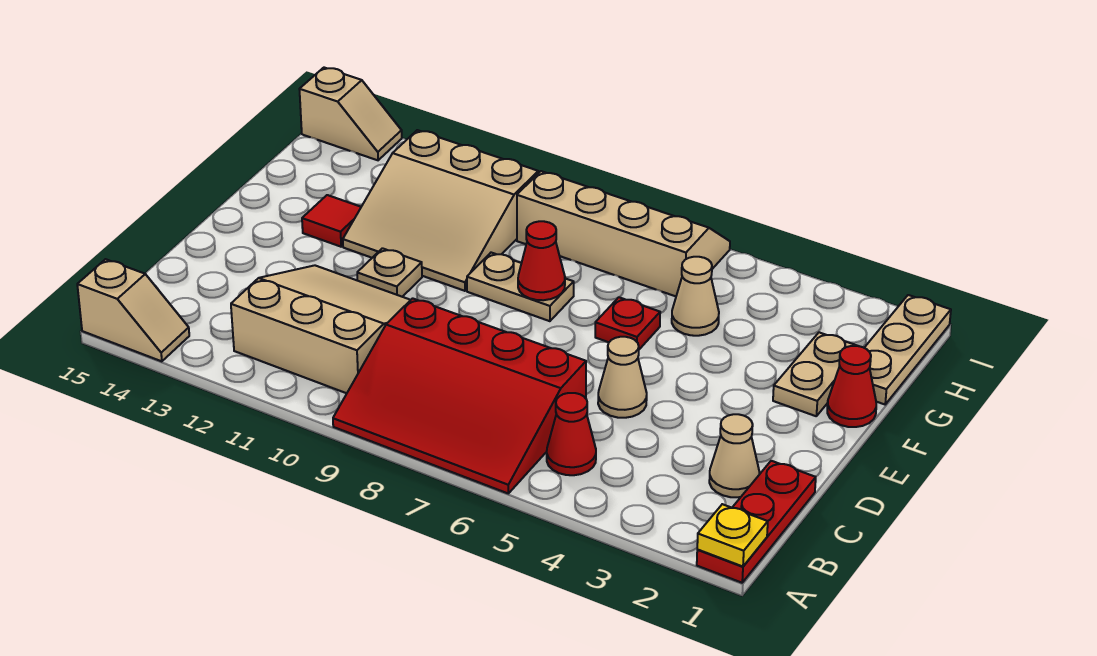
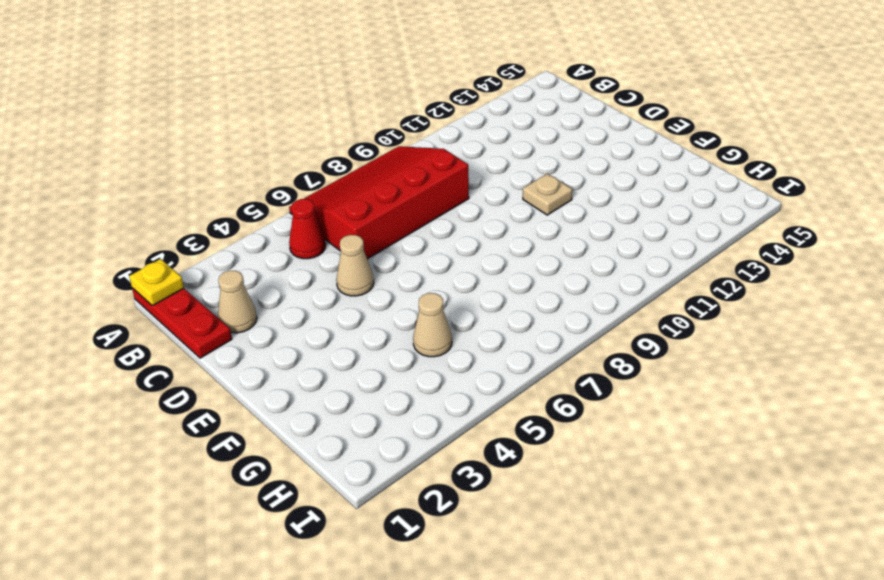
none -> tan slope A14:A15 level 1 top 15
none -> tan slope B10:D12 level 1 top B
none -> red cone F1 level 1

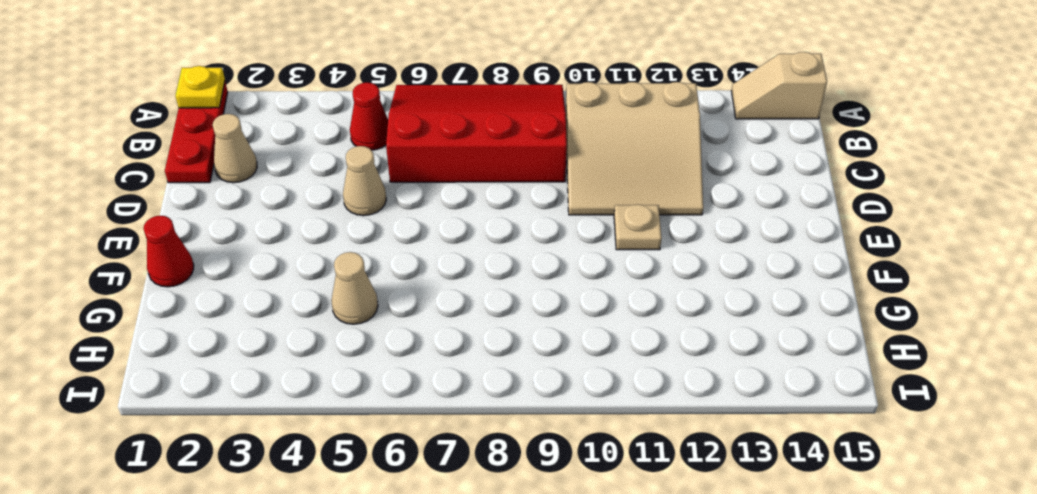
none -> tan plate F2:G2 level 1
none -> red plate F6 level 1
none -> tan plate F8:F9 level 1

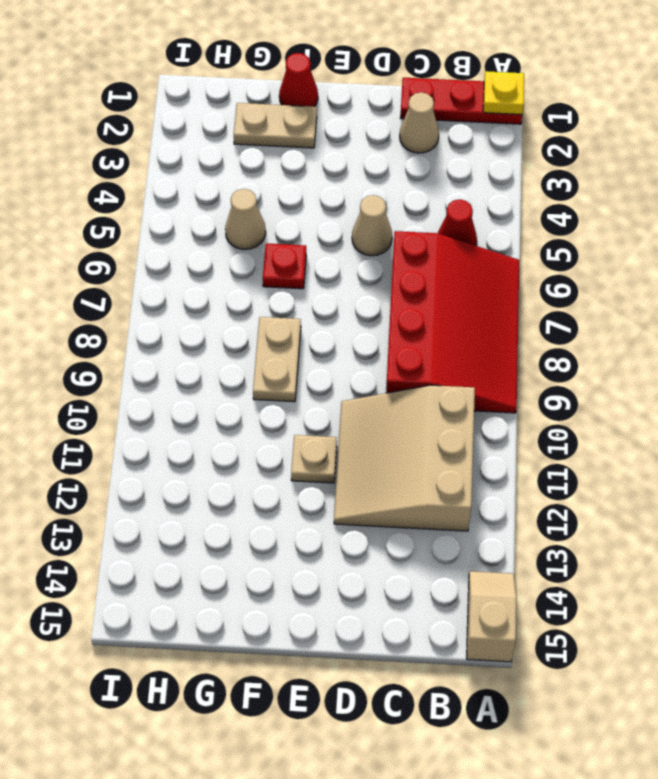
none -> tan slope F10:H12 level 1 top H
none -> red tile F13 level 1
none -> tan plate G1:I1 level 1

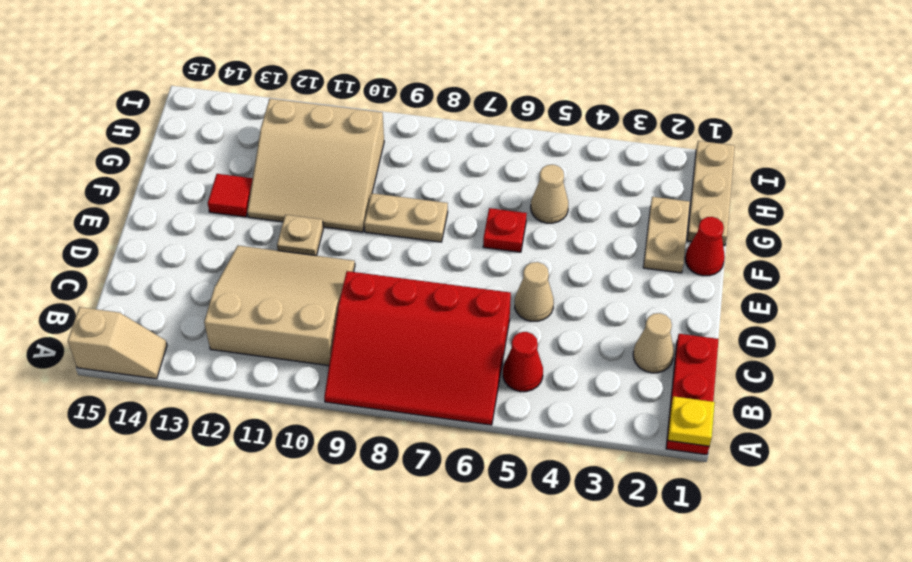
none -> tan slope H6:I9 level 1 top H
none -> tan slope I14:I15 level 1 top 15
none -> red cone F8 level 2

